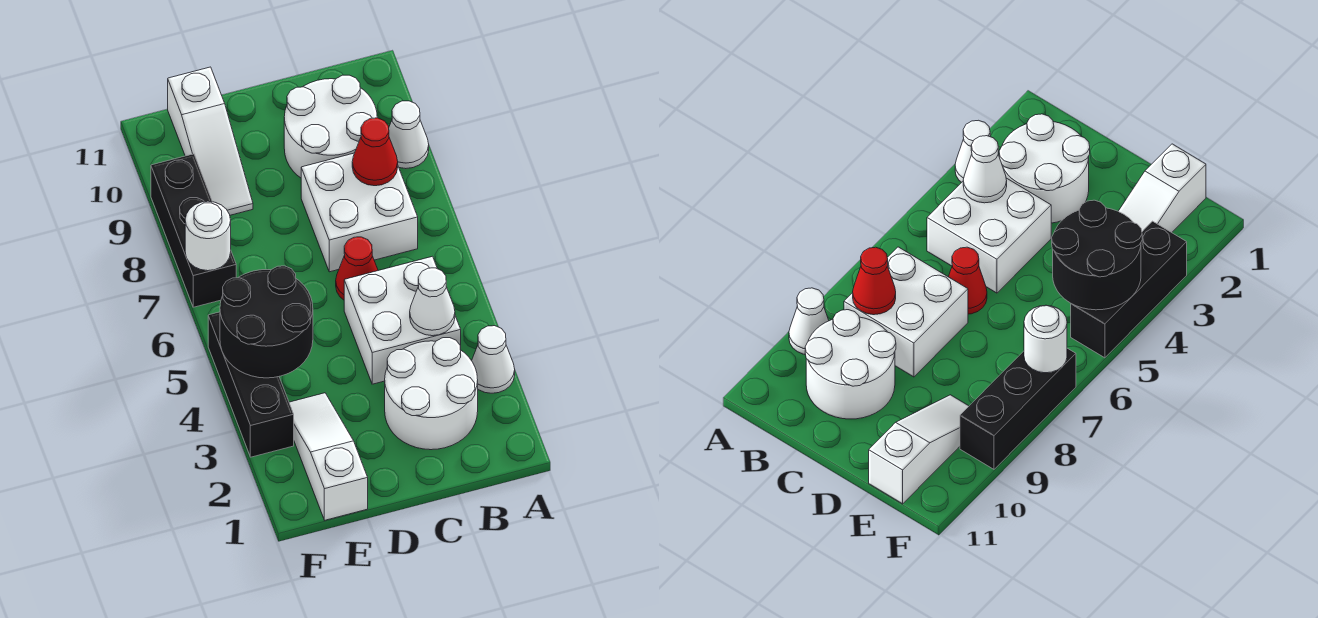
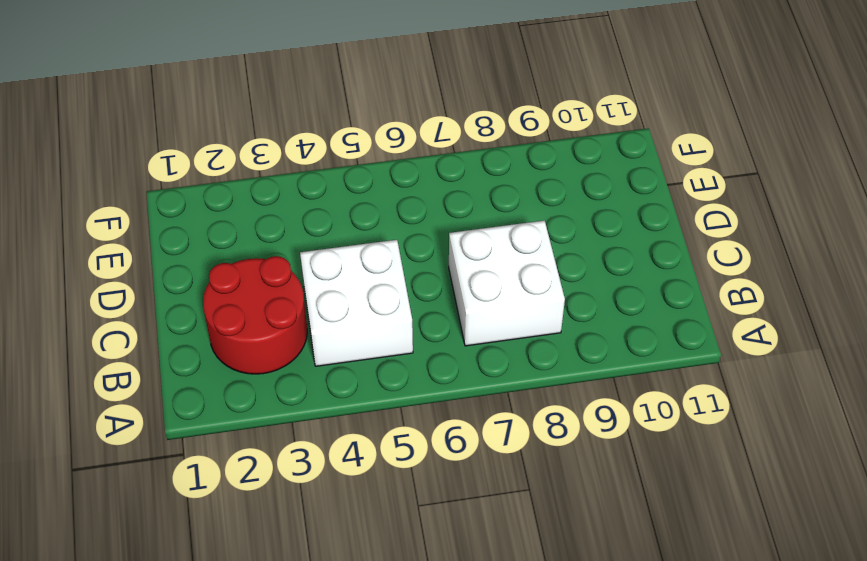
red round brick B2:C3 level 1 -> white round brick B2:C3 level 1
none -> white cone A3 level 1
none -> white cone A9 level 1
none -> white round brick B9:C10 level 1

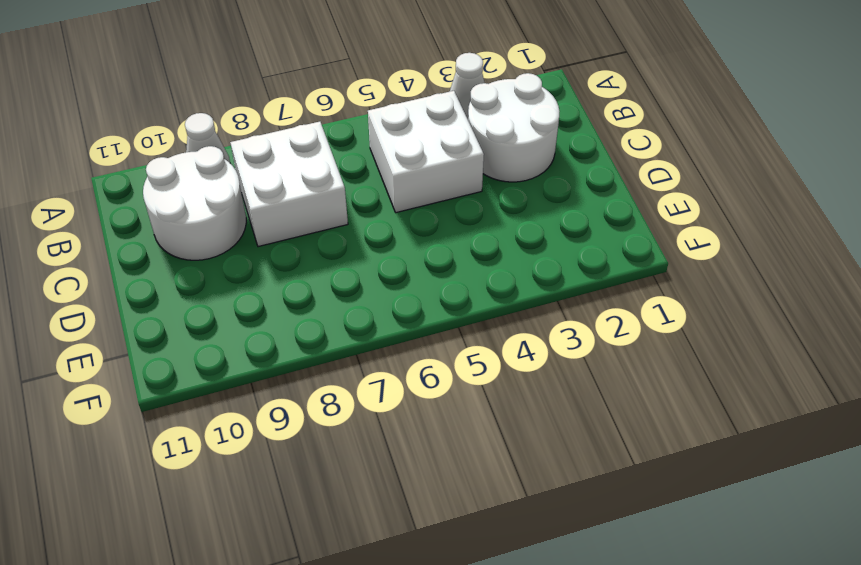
none -> red cone C6 level 1
none -> white slope E1:E3 level 1 top 1
none -> white slope E9:E11 level 1 top 11

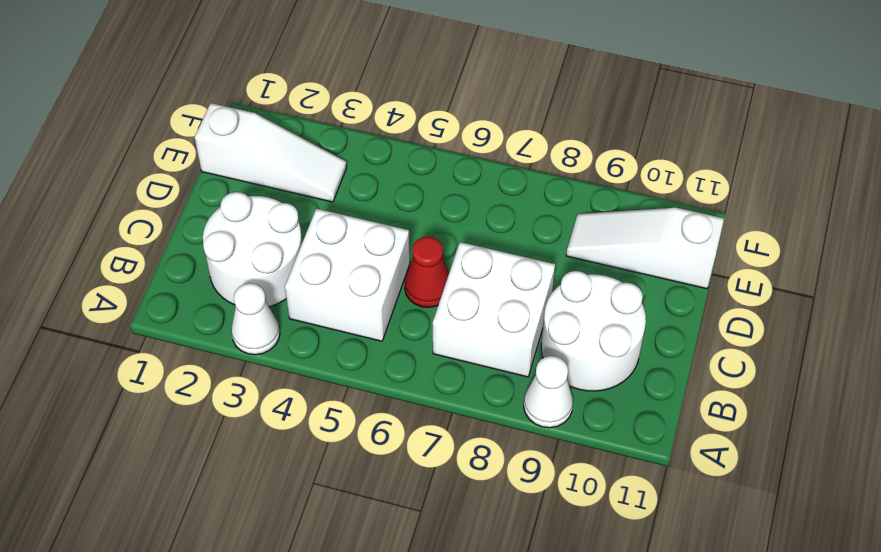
none -> black brick F3:F5 level 1
none -> black brick F7:F9 level 1
none -> white cone B4 level 2

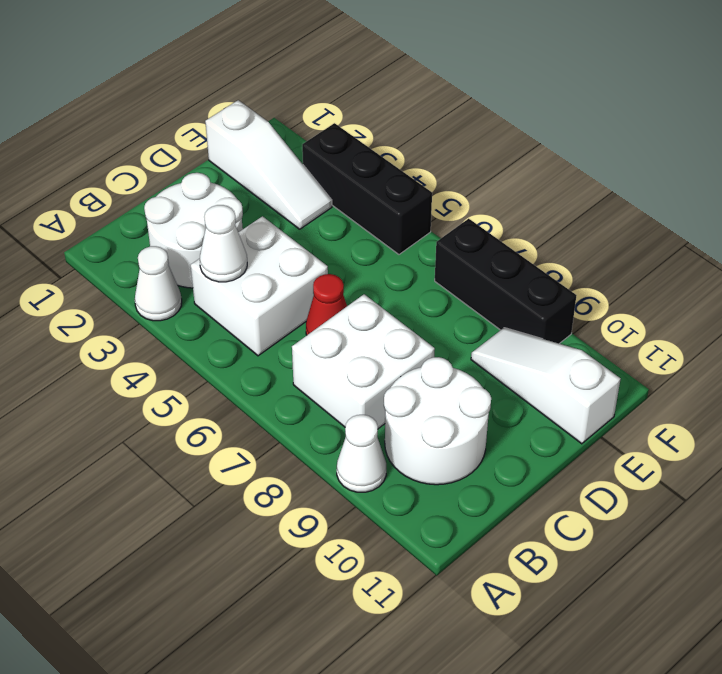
none -> red cone B8 level 2
none -> black round brick E4:F5 level 2
none -> white round brick F7 level 2

